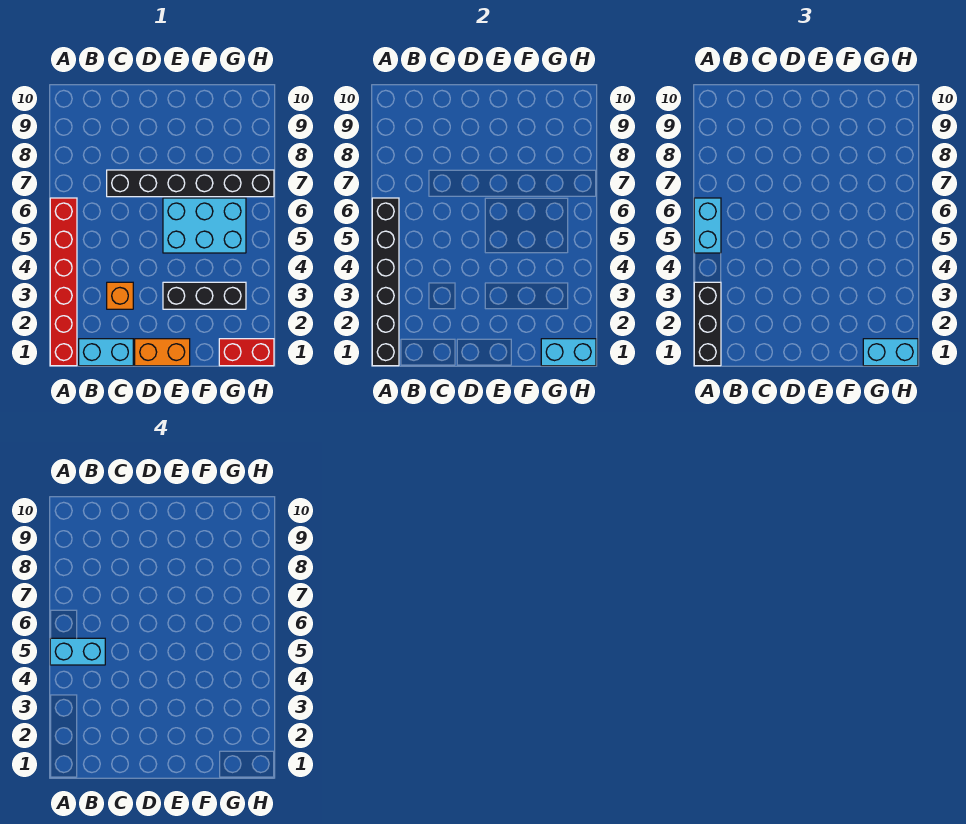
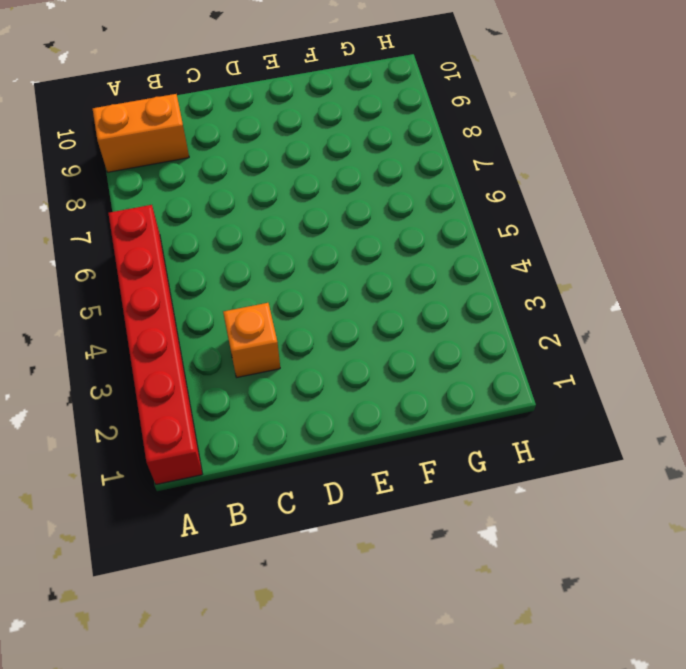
orange brick A9:B9 level 1 -> orange brick D1:E1 level 1
none -> cyan brick B1:C1 level 1
none -> black brick C7:H7 level 1
none -> black brick E3:G3 level 1

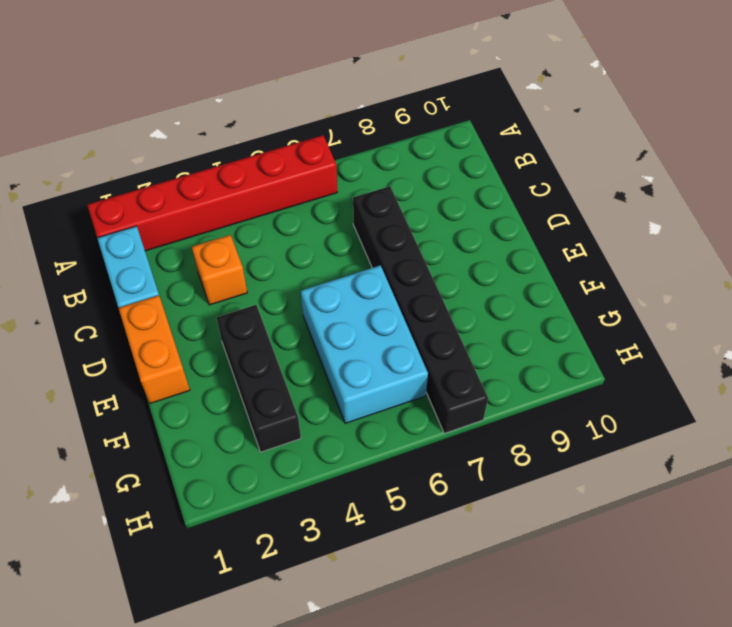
none -> red brick G1:H1 level 1
none -> black brick A1:A6 level 2
none -> cyan brick G1:H1 level 2

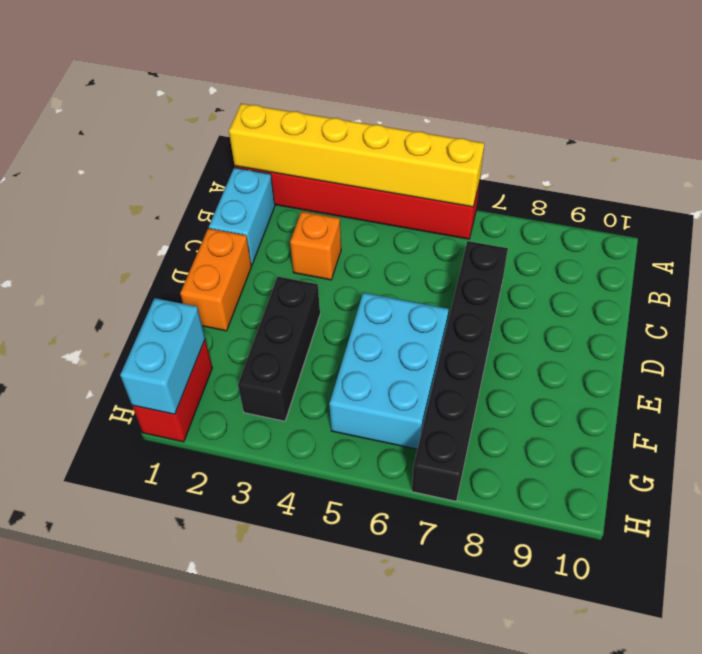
yellow brick A1:A6 level 2 -> black brick A1:A6 level 2
none -> black brick A1:A3 level 3
none -> cyan brick A5:A6 level 3
none -> cyan brick G1:H1 level 3

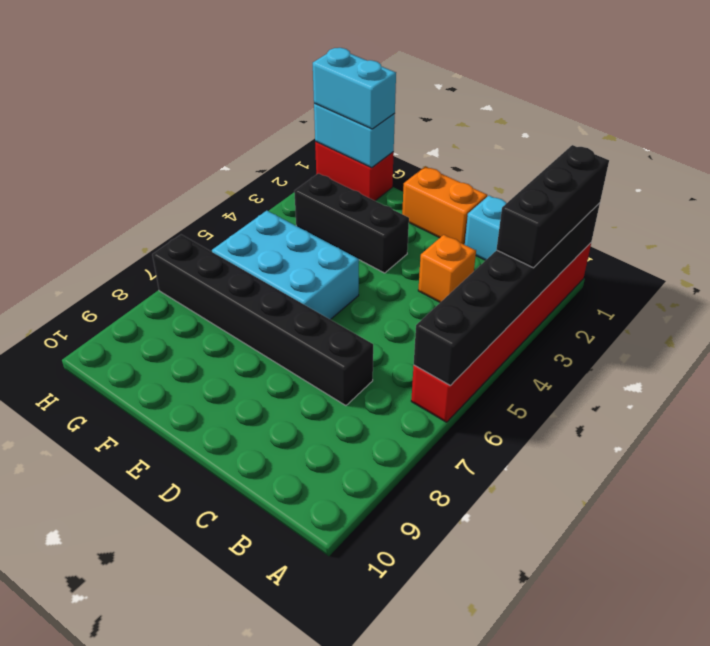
none -> cyan brick A5:A6 level 3
none -> cyan brick A5:B5 level 4

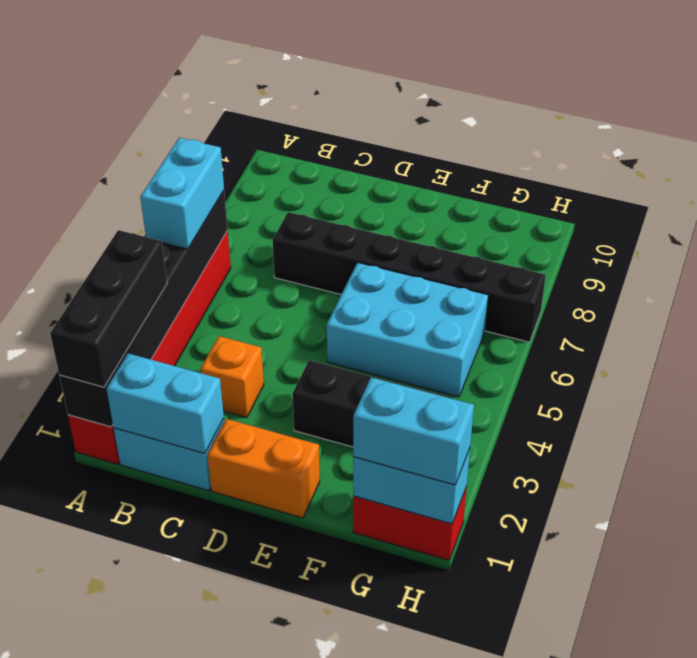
cyan brick B1:C1 level 2 -> cyan brick A5:B5 level 4

